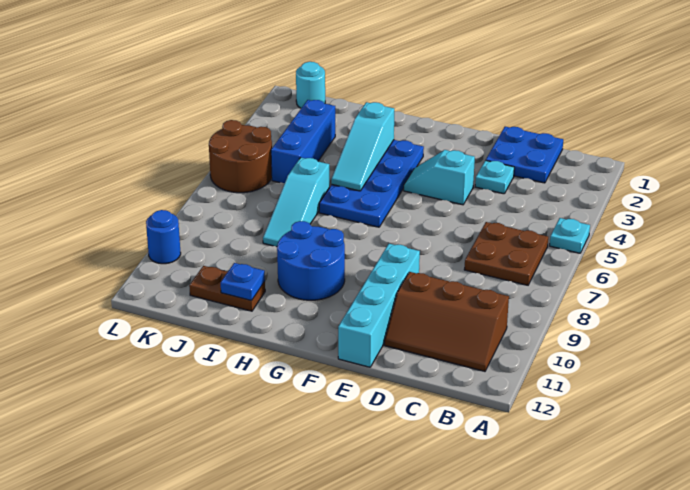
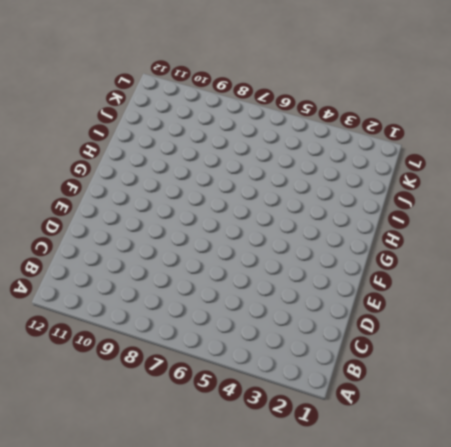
none -> cyan plate A5 level 1
none -> brown plate B6:C7 level 1
none -> brown slope B10:D11 level 1 top 10

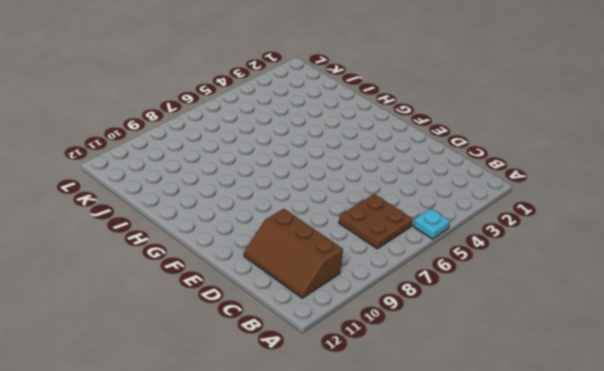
none -> blue plate C1:D2 level 1
none -> cyan plate D3 level 1
none -> cyan slope E4:F4 level 1 top E

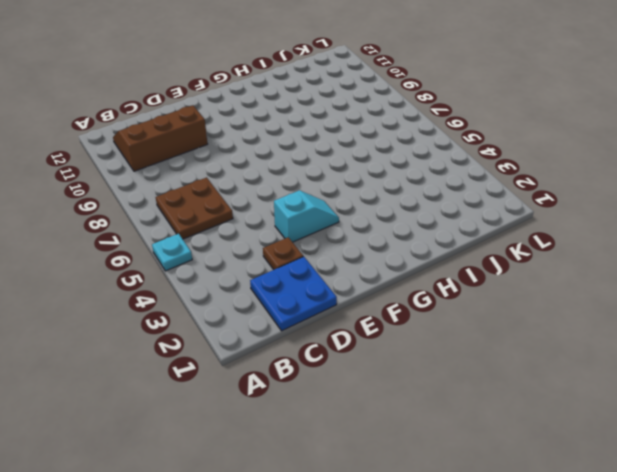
brown plate D3 level 1 -> cyan plate D3 level 1
none -> cyan brick E9:E12 level 1
none -> blue plate G3:H6 level 1
none -> blue round brick G9:H10 level 1

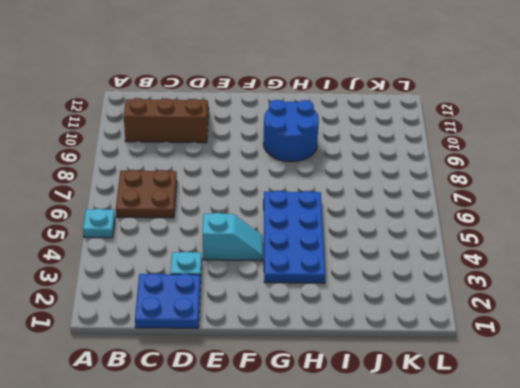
none -> cyan brick E9:E12 level 1
none -> cyan slope I6:I8 level 1 top 6
none -> brown plate I11:J11 level 1

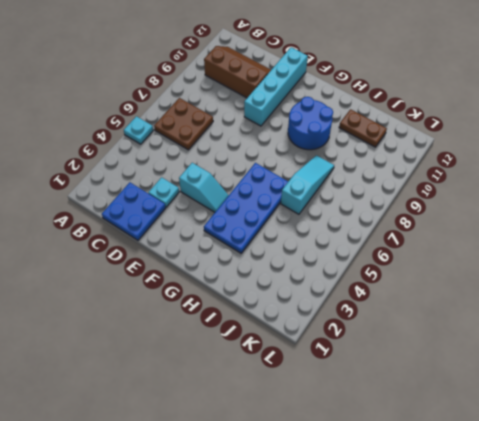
none -> blue brick J3:J5 level 1
none -> cyan round brick K1 level 1
none -> brown round brick K5:L6 level 1

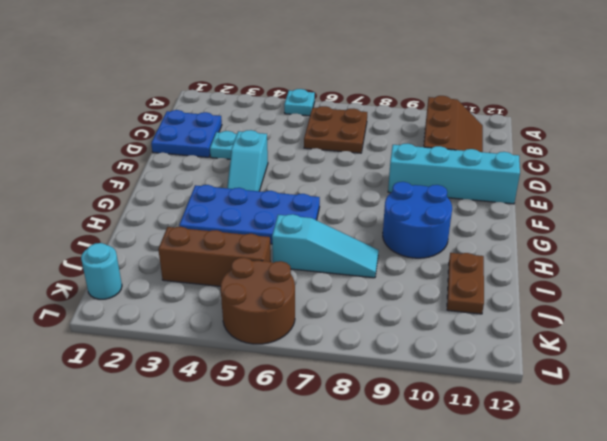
brown brick J3:J5 level 1 -> blue brick J3:J5 level 1
none -> blue round brick L10 level 1
none -> cyan slope H3:H5 level 2 top 3
none -> blue plate I11 level 2

